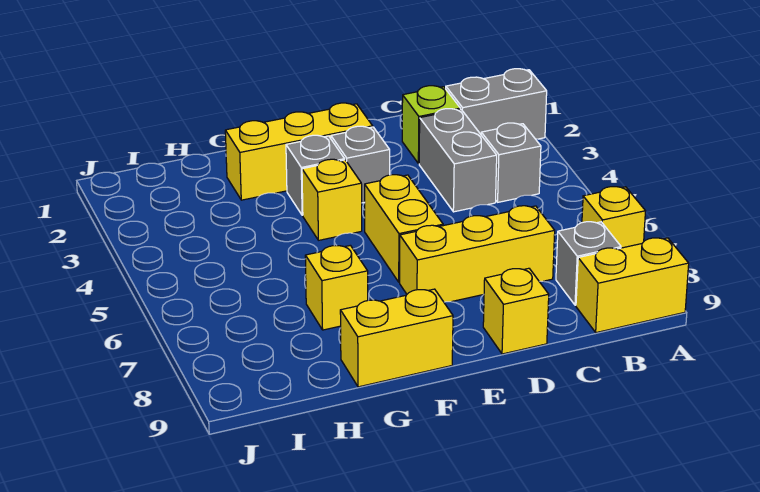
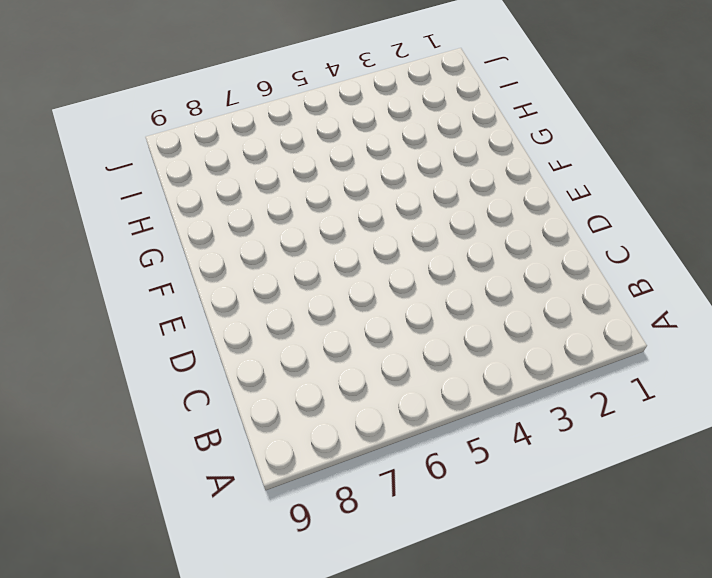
none -> grey brick A2:B2 level 1
none -> yellow brick A7 level 1
none -> yellow brick A9:B9 level 1

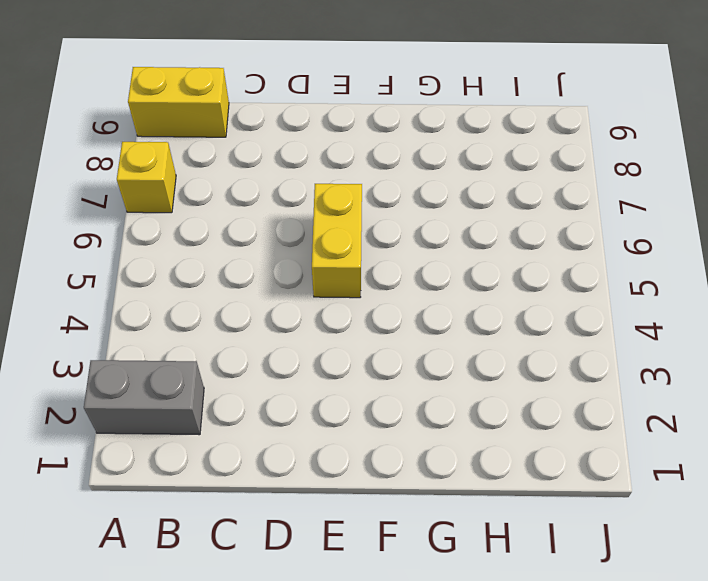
none -> grey brick B4 level 1
none -> grey brick B8 level 1
none -> lime brick C2 level 1

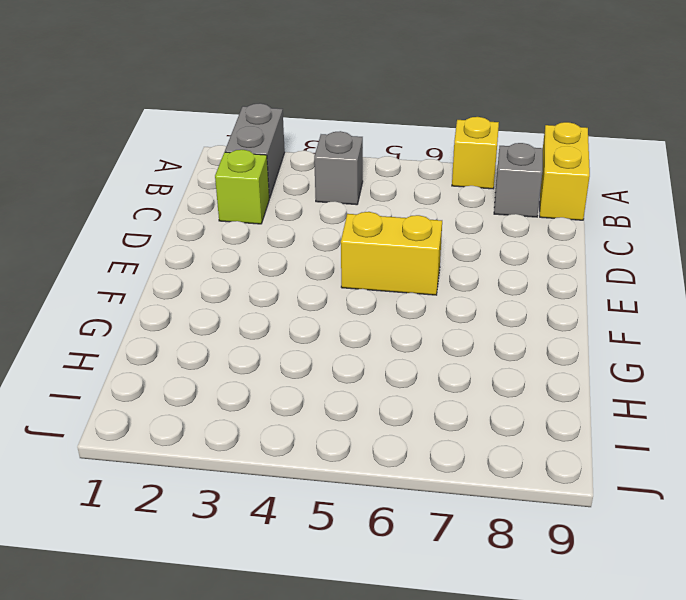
none -> grey brick C3:C4 level 1
none -> yellow brick C7:E7 level 1
none -> yellow brick D9 level 1

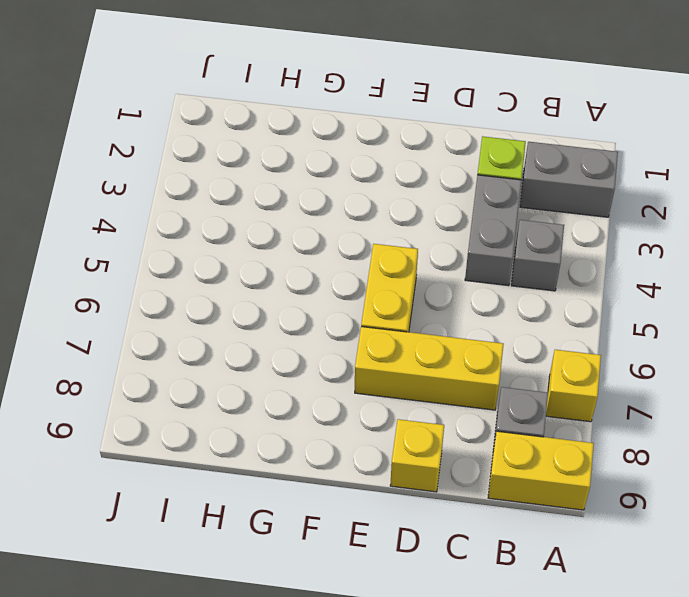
none -> yellow brick E2:G2 level 1
none -> grey brick E3 level 1
none -> grey brick F3 level 1

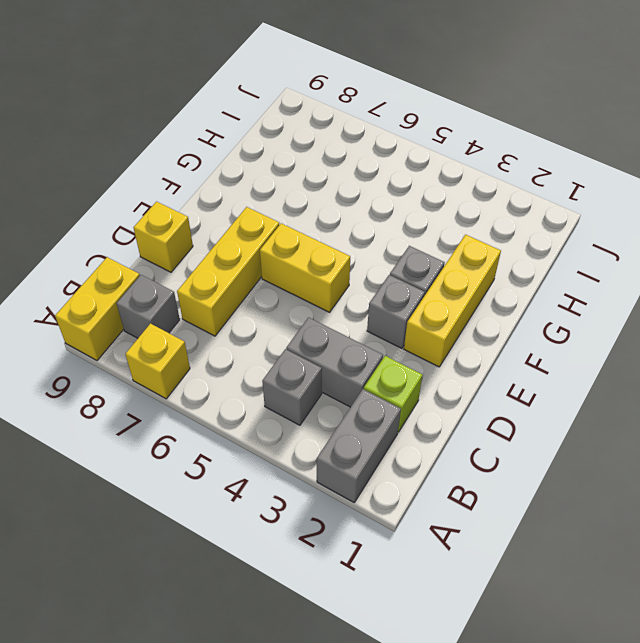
none -> yellow brick F4 level 1
none -> yellow brick F9:G9 level 1
none -> yellow brick G7 level 1

